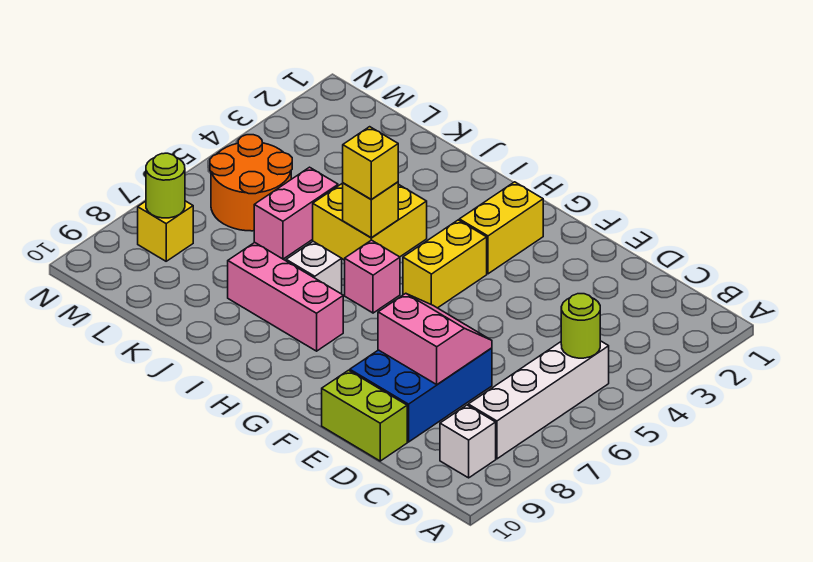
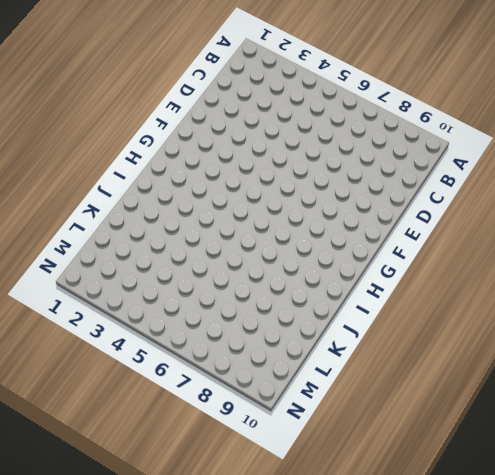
none -> white brick B5:B8 level 1
none -> white brick B9 level 1
none -> blue brick D7:E9 level 1

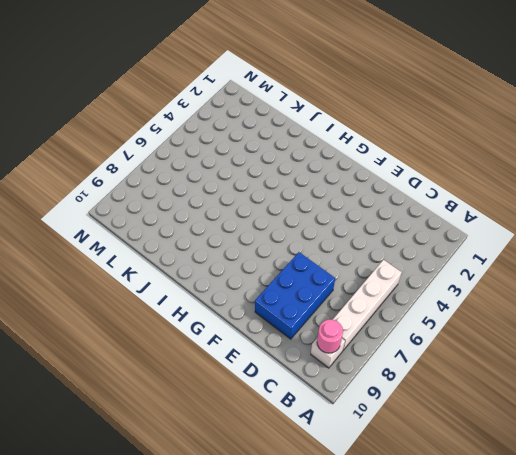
pink round brick B9 level 2 -> none
none -> lime brick D10:E10 level 1
none -> yellow brick G2:G3 level 1
none -> yellow brick G4:G5 level 1

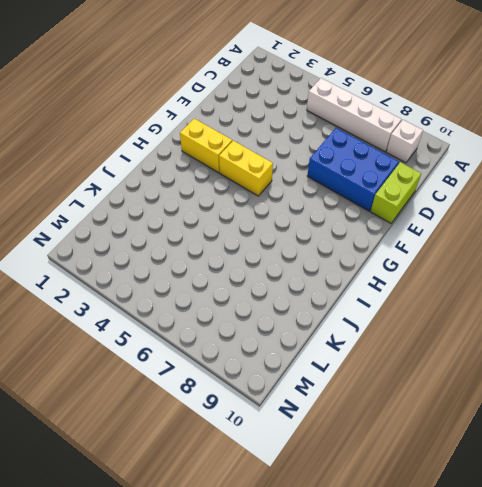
none -> pink brick H6 level 1
none -> pink brick H8:J8 level 1
none -> yellow brick I4:J5 level 1

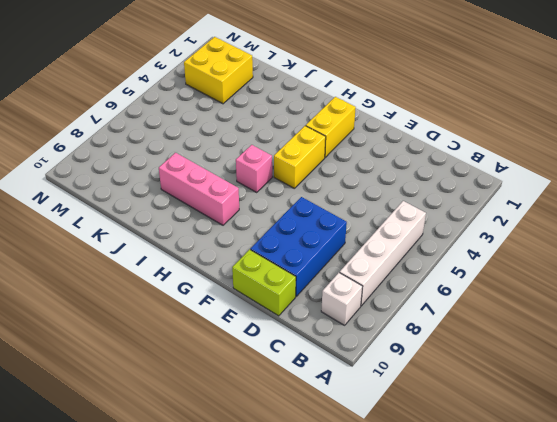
yellow brick L2:M3 level 1 -> yellow brick I4:J5 level 1
none -> white brick I7 level 1
none -> pink brick K5:K6 level 1
none -> orange round brick L5:M6 level 1

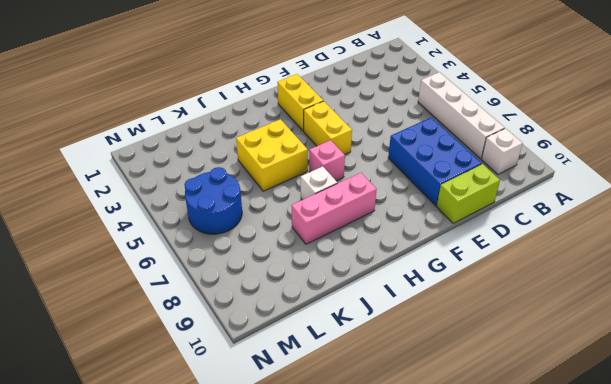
blue round brick L5:M6 level 1 -> orange round brick L5:M6 level 1
none -> pink brick K5:K6 level 1
none -> yellow brick M8 level 1
none -> lime round brick B5 level 2

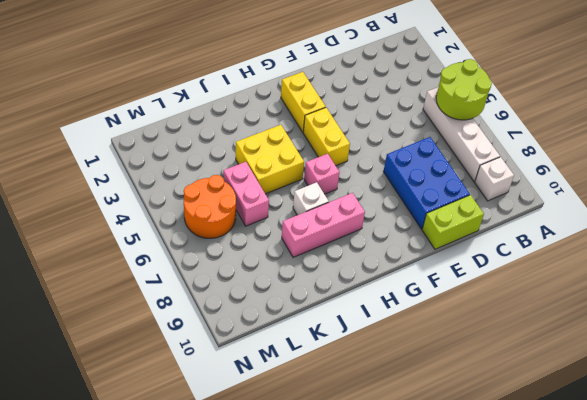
lime round brick A5:B6 level 2 -> lime round brick B5 level 2
none -> yellow brick M8 level 1
none -> pink slope D7:E8 level 2 top 8
none -> yellow brick I5 level 2

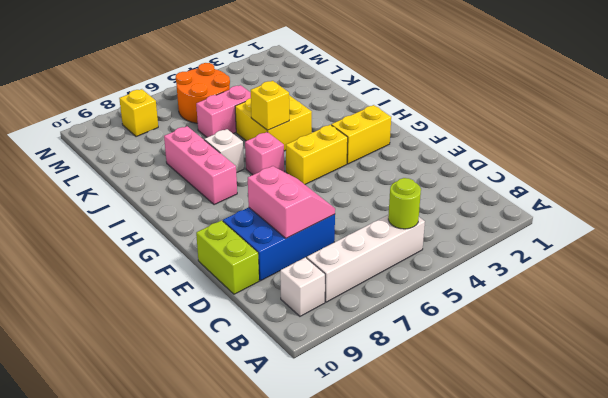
none -> lime round brick M8 level 2
none -> yellow brick I5 level 3

